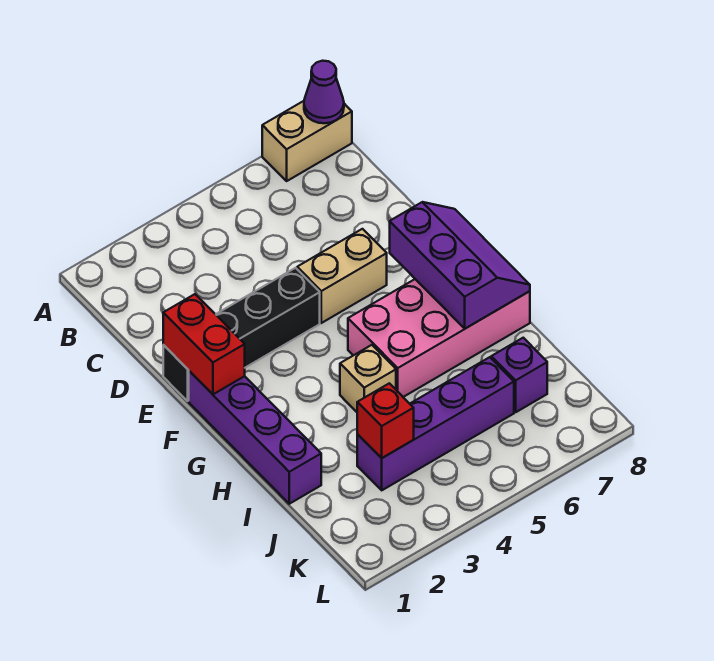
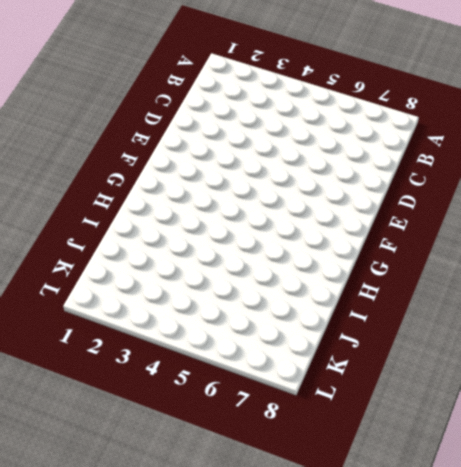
none -> tan brick A7:A8 level 1
none -> black brick E1:E4 level 1
none -> tan brick E5:E6 level 1

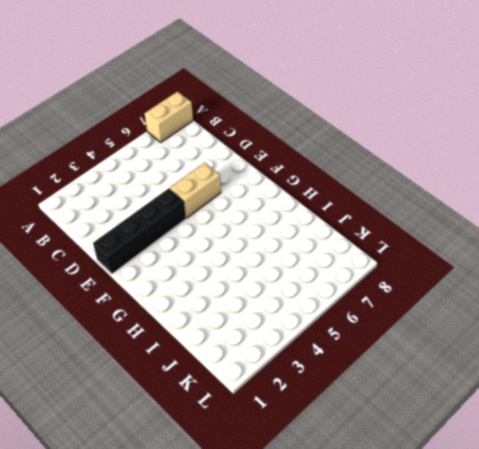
none -> purple brick F1:I1 level 1
none -> pink brick G5:H8 level 1
none -> tan brick H4 level 1

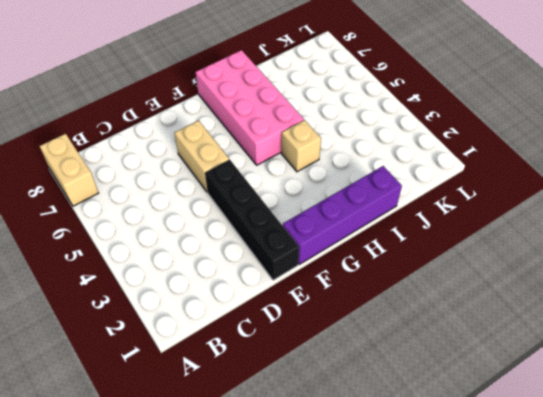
none -> purple brick J3:J6 level 1
none -> purple brick J7 level 1
none -> purple cone A8 level 2

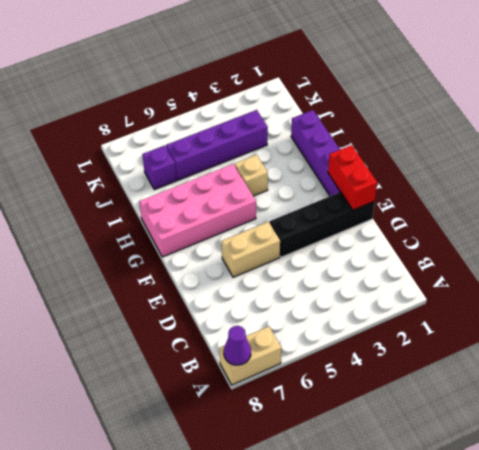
none -> purple slope F7:H8 level 2 top 7
none -> red brick J3 level 2

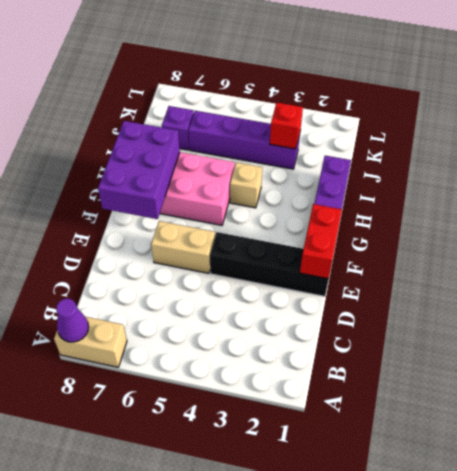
purple brick F7:H8 level 2 -> purple slope F7:H8 level 2 top 7

